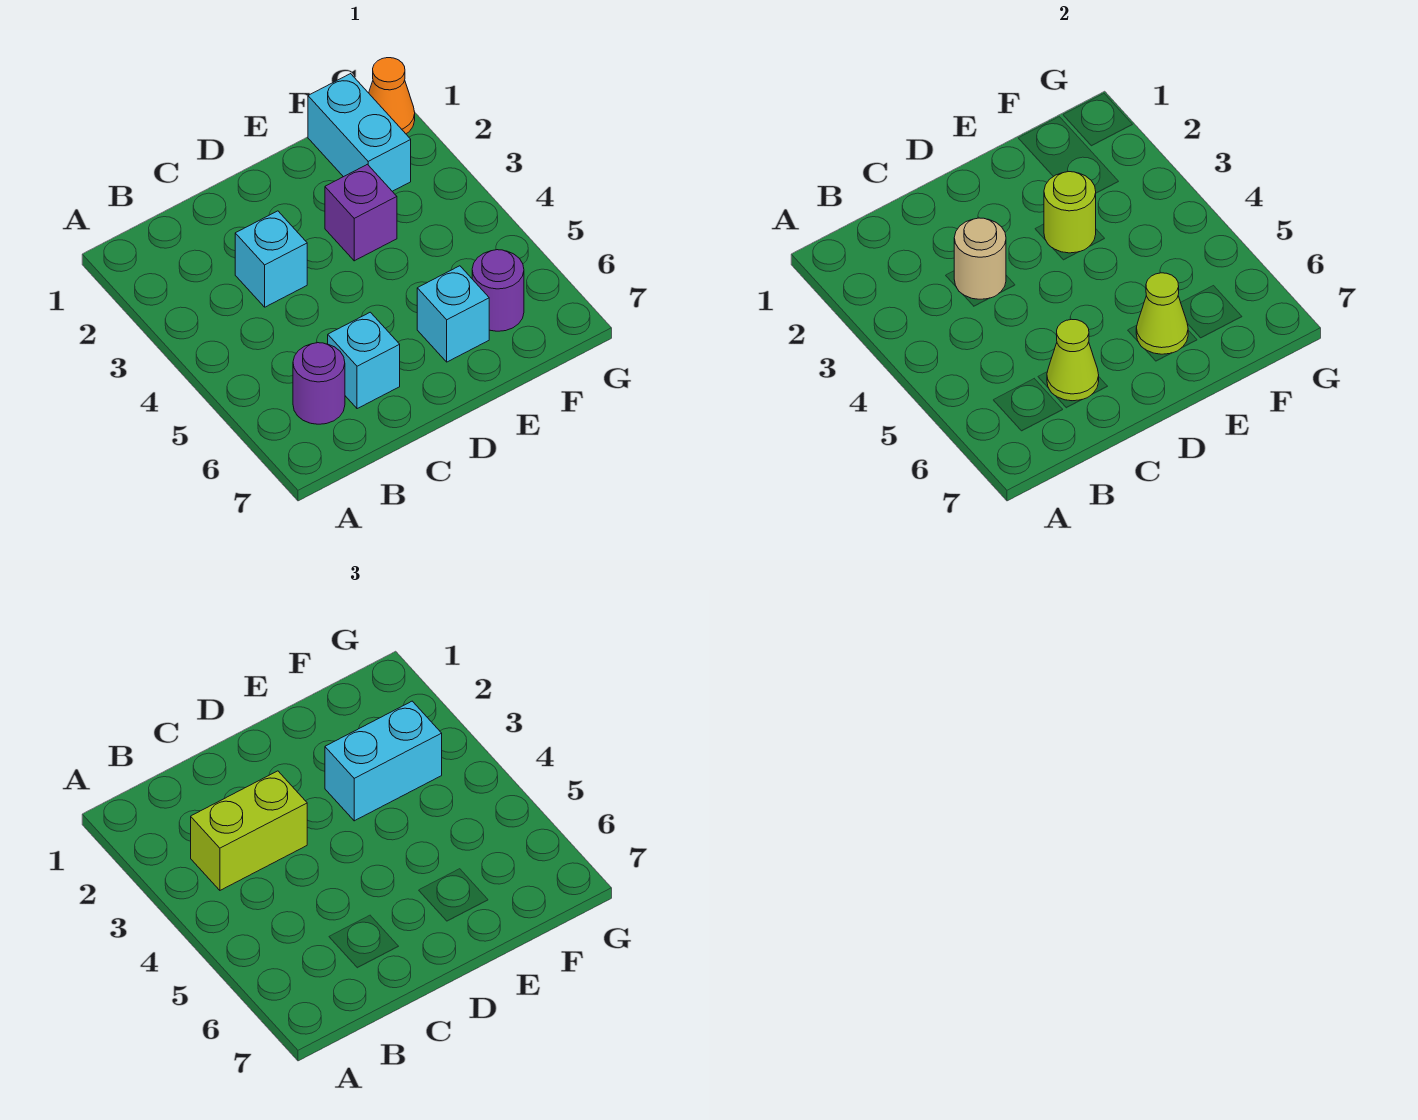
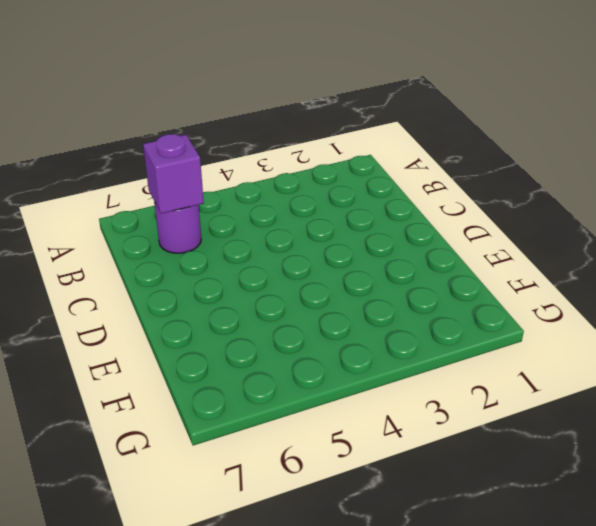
purple brick B6 level 2 -> purple brick E3 level 1
none -> cyan brick C3 level 1
none -> cyan brick C6 level 1
none -> cyan brick E6 level 1

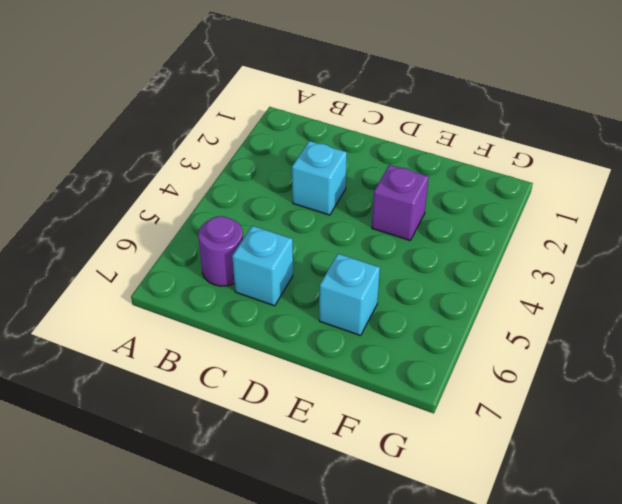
none -> cyan brick F1:F2 level 1
none -> purple round brick F6 level 1
none -> orange cone G1 level 1

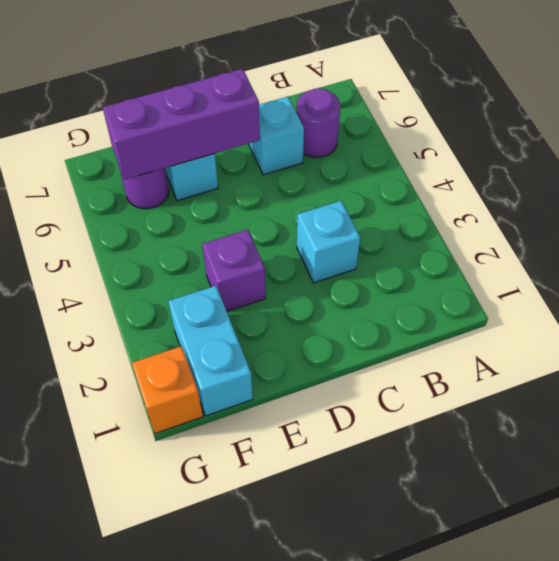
purple brick D6:F6 level 2 -> lime cone E6 level 2
orange brick G1 level 1 -> orange cone G1 level 1
none -> tan round brick C3 level 2
none -> lime cone C6 level 2
none -> lime round brick E3 level 2

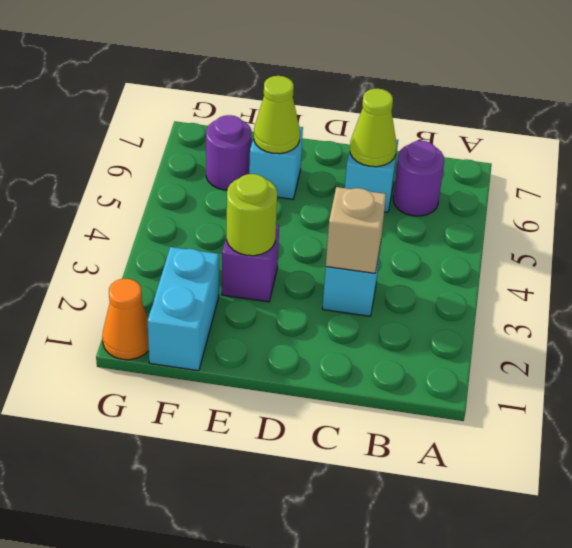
tan brick C3 level 2 -> tan round brick C3 level 2
none -> lime brick B3:C3 level 3
none -> cyan brick E3:F3 level 3

